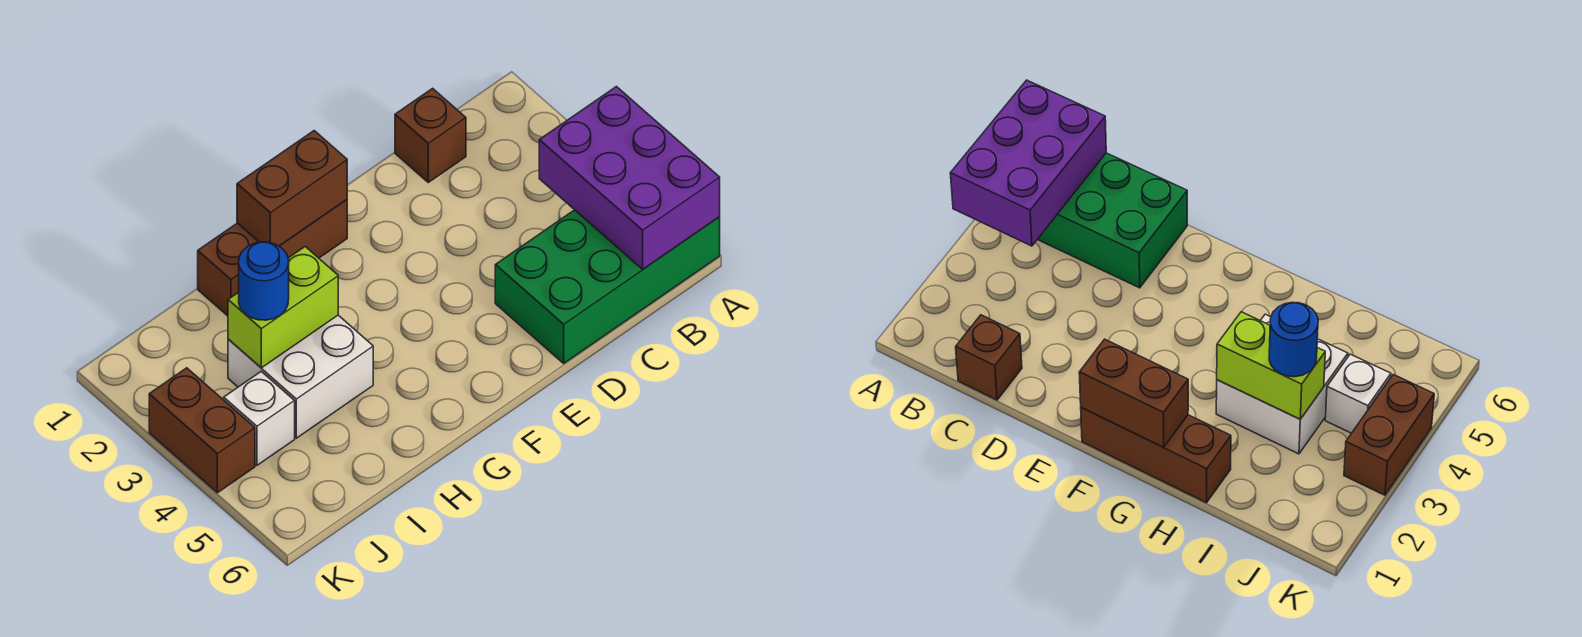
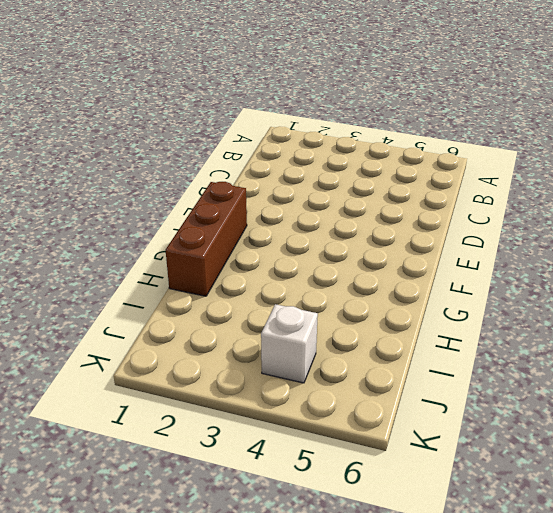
none -> green brick A5:D6 level 1
none -> brown brick C1 level 1

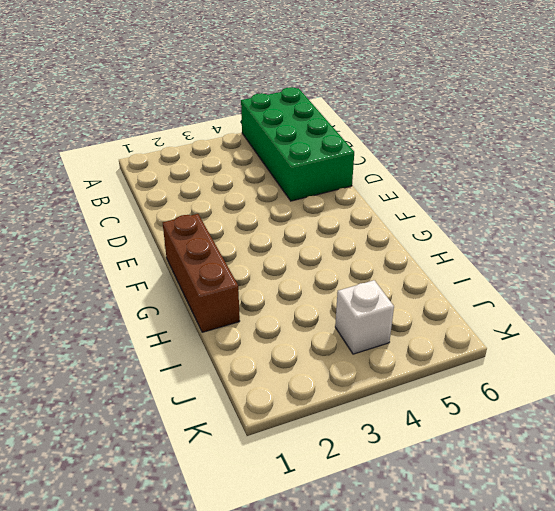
none -> brown brick C1 level 1
none -> white brick H3:I4 level 1

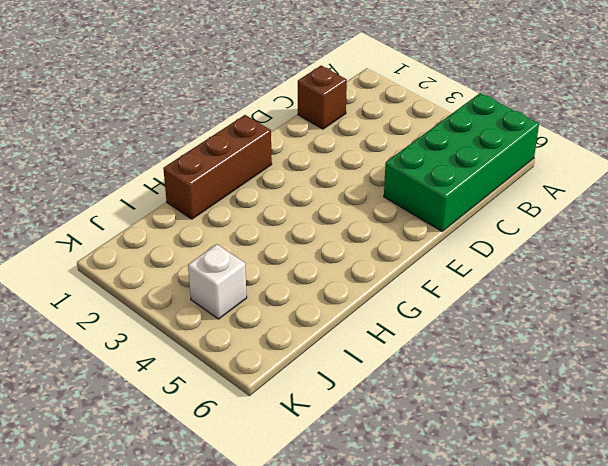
none -> white brick H3:I4 level 1
none -> brown brick K3:K4 level 1

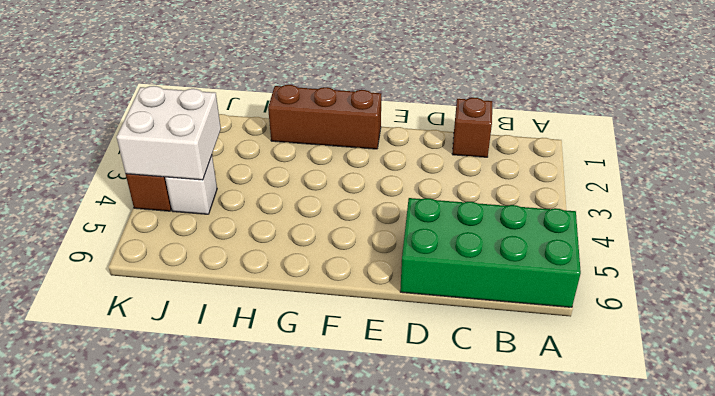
white brick J3:K4 level 2 -> white brick H3:I4 level 1
none -> purple brick A4:B6 level 2
none -> brown brick F1:G1 level 2

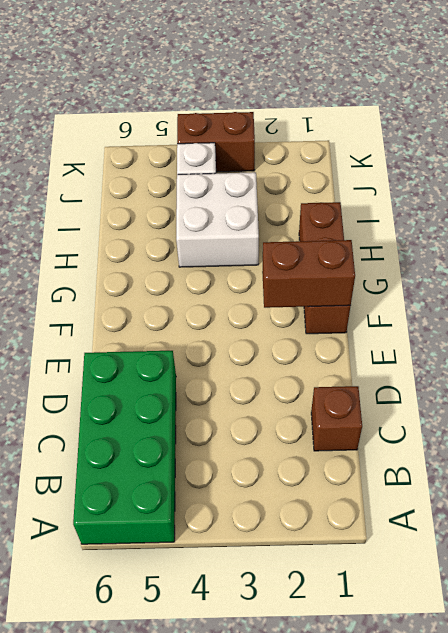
brown brick F1:F2 level 2 -> brown brick F1:G1 level 2
none -> purple brick A4:B6 level 2
none -> lime brick H3:I3 level 2

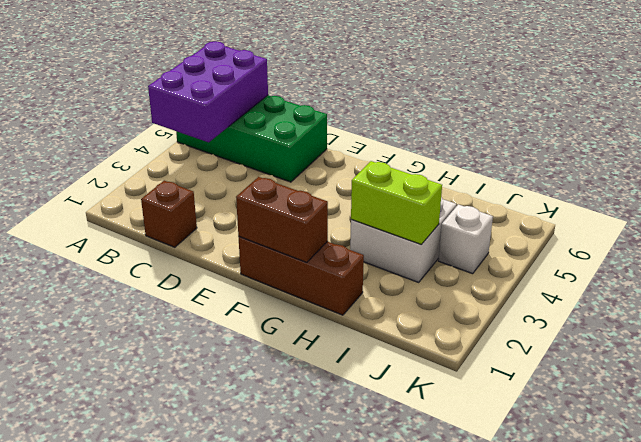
none -> brown brick K3:K4 level 1
none -> blue round brick I3 level 3

